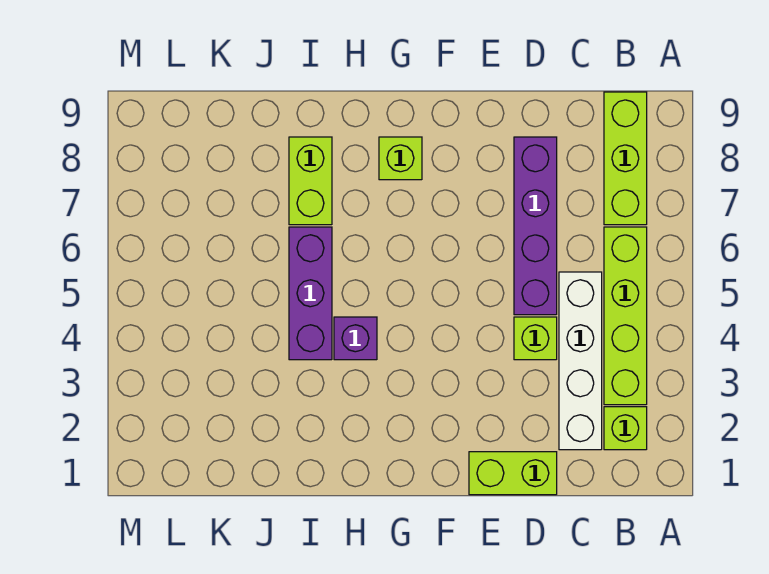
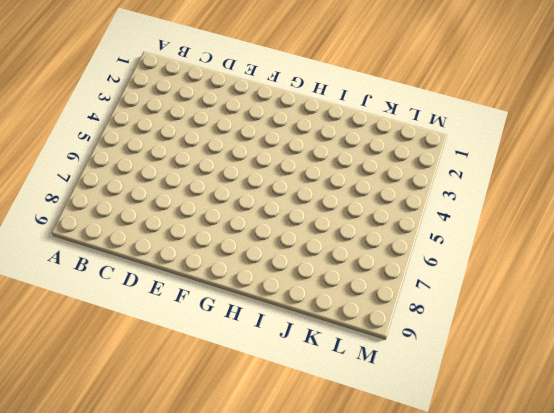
none -> lime brick B2 level 1
none -> lime brick B3:B6 level 1

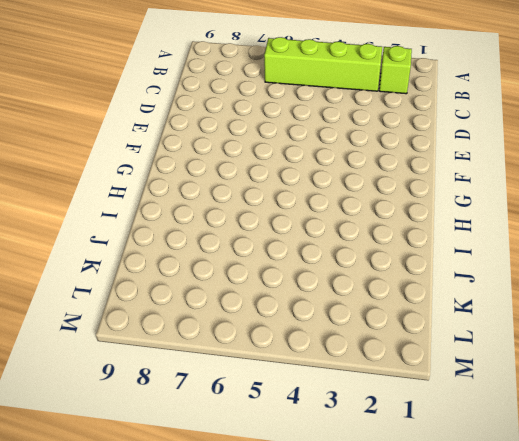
none -> lime brick B7:B9 level 1
none -> white brick C2:C5 level 1

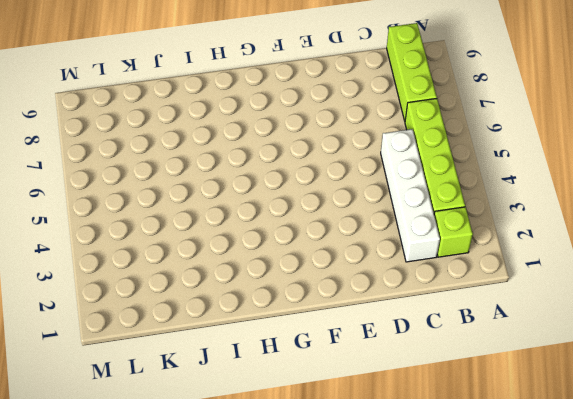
none -> lime brick D1:E1 level 1
none -> lime brick D4 level 1

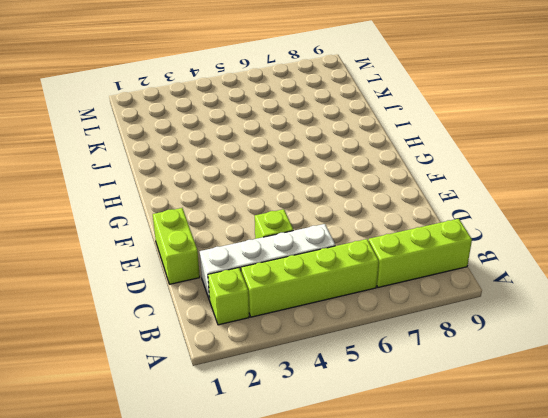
none -> purple brick D5:D8 level 1
none -> lime brick G8 level 1

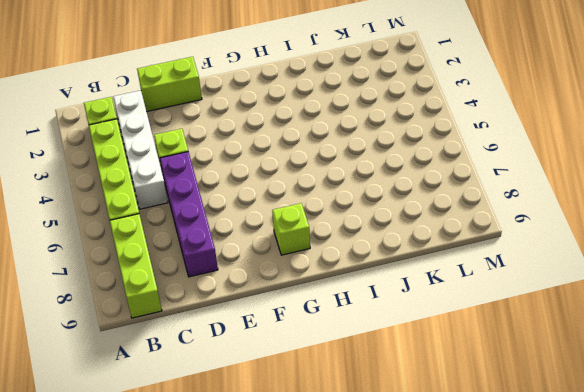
none -> purple brick H4 level 1
none -> purple brick I4:I6 level 1

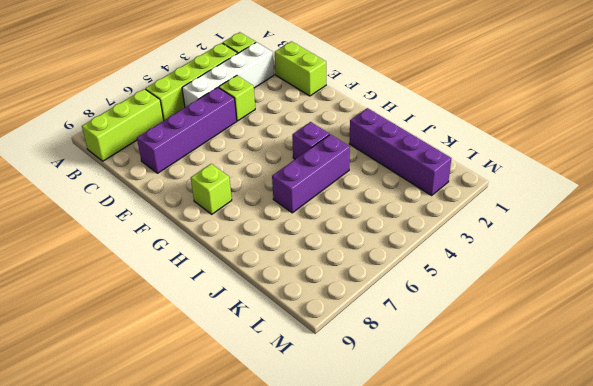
purple brick I2:L2 level 1 -> none
none -> lime brick I7:I8 level 1

